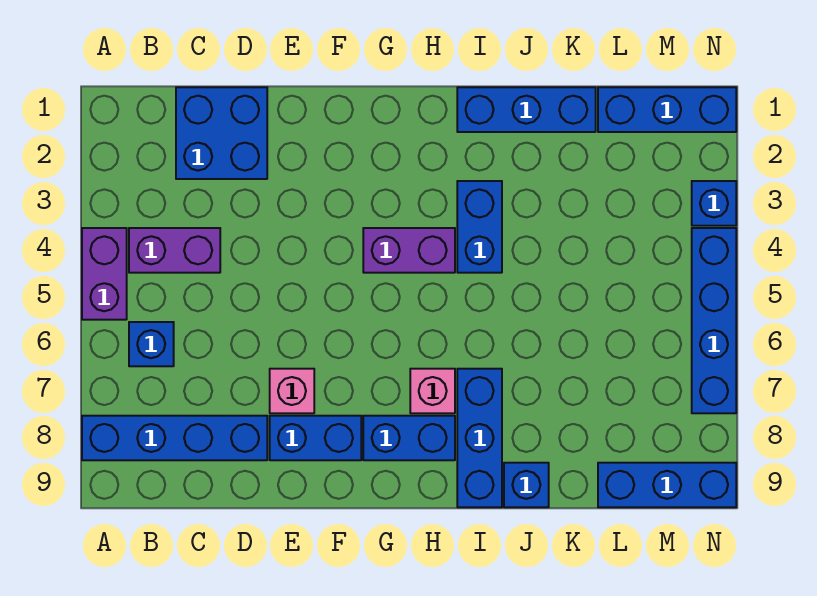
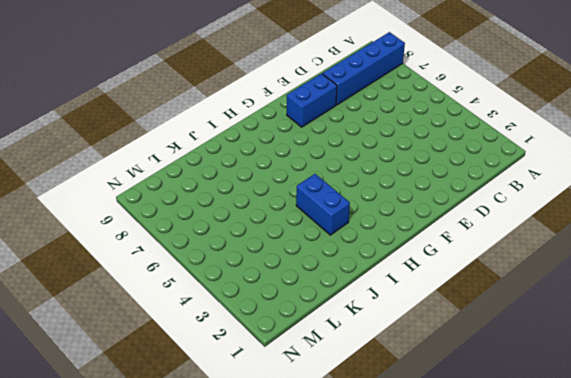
none -> purple brick A4:A5 level 1
none -> purple brick B4:C4 level 1
none -> blue brick B6 level 1

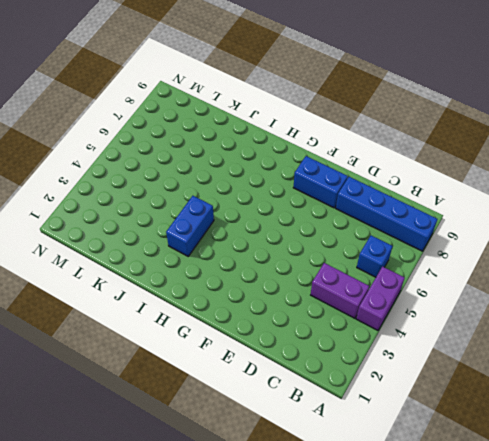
none -> blue brick C1:D2 level 1
none -> pink brick E7 level 1
none -> purple brick G4:H4 level 1

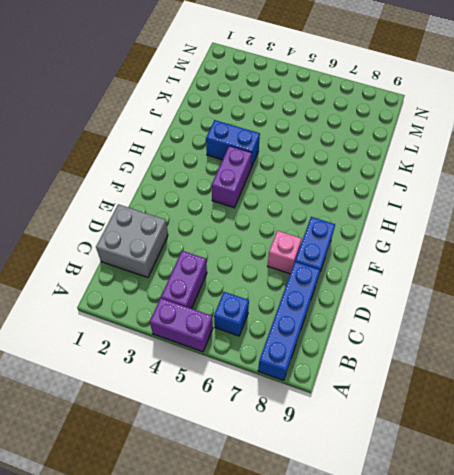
grey brick C1:D2 level 1 -> blue brick C1:D2 level 1
none -> blue brick G8:H8 level 1
none -> pink brick H7 level 1
none -> blue brick I1:K1 level 1

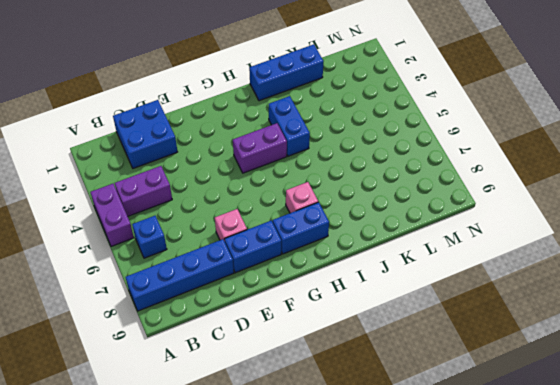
none -> blue brick I7:I9 level 1
none -> blue brick J9 level 1
none -> blue brick L1:N1 level 1

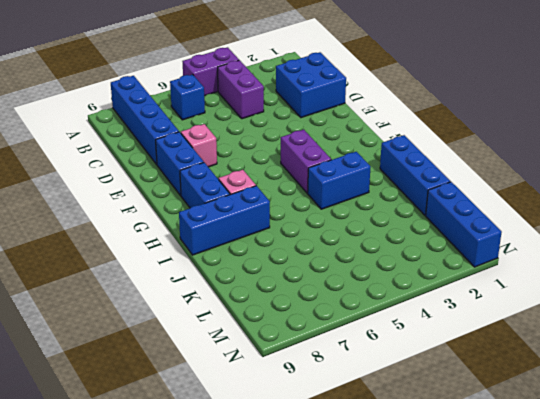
none -> blue brick J9 level 1
none -> blue brick L9:N9 level 1
none -> blue brick N3 level 1

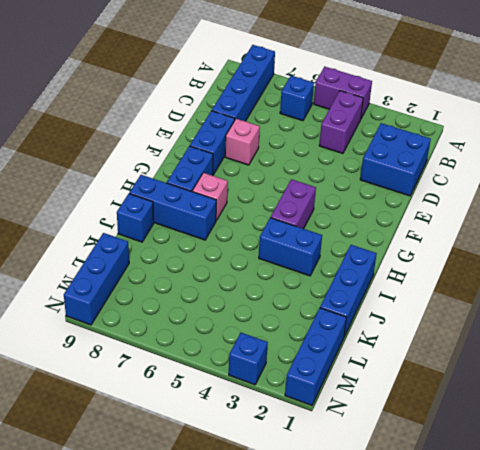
none -> blue brick N4:N7 level 1

